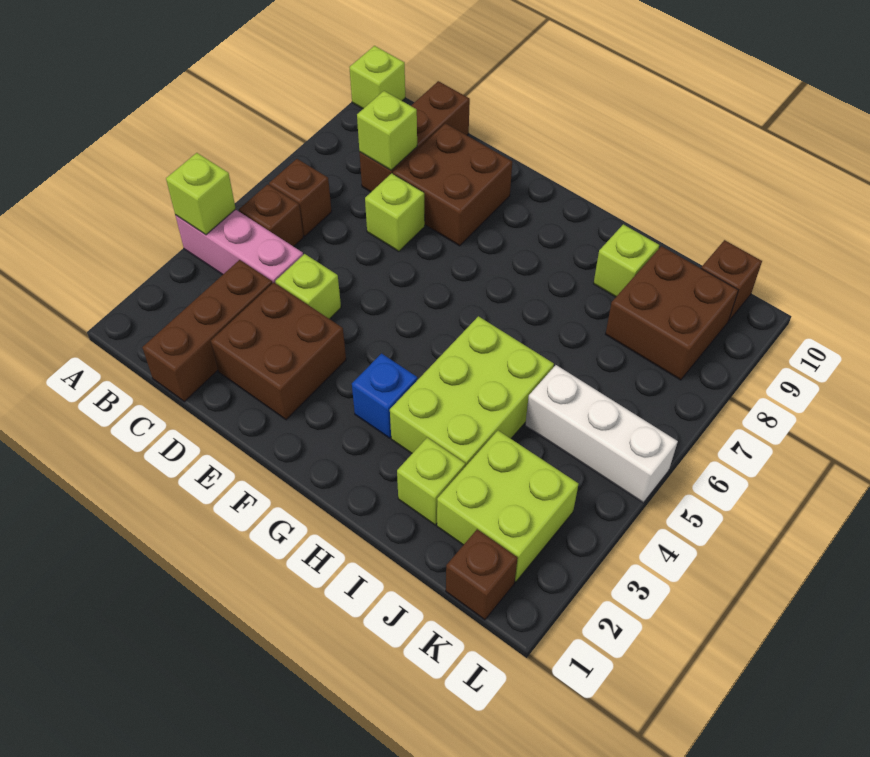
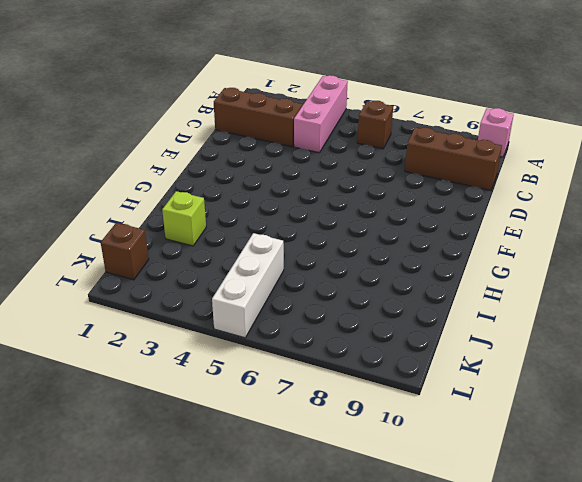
pink brick A10 level 1 -> lime brick A10 level 1
none -> brown brick B5 level 1
none -> brown brick D2:E3 level 1
none -> lime brick D4 level 1

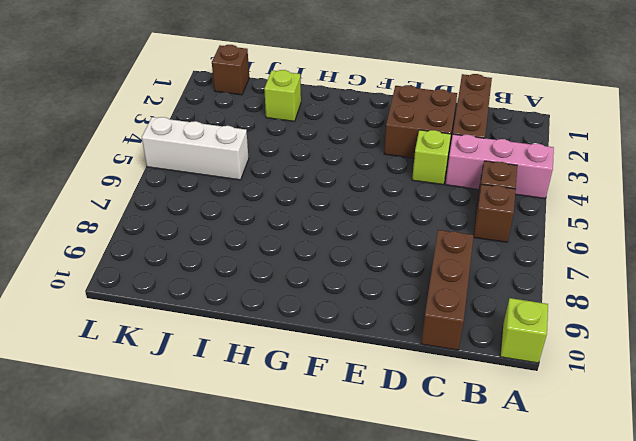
none -> lime brick D7 level 1
none -> brown brick D8:E9 level 1
none -> blue brick G3 level 1

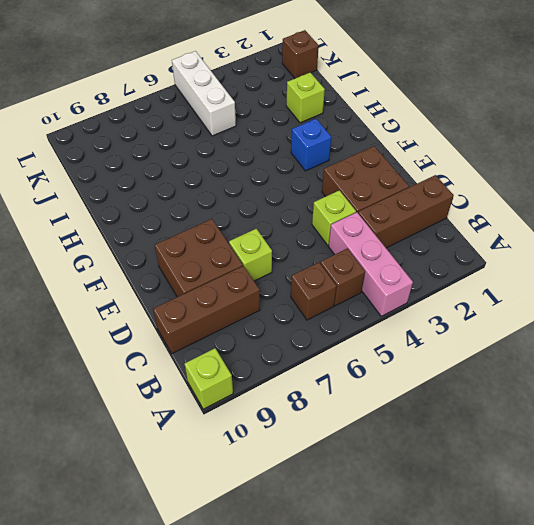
none -> lime brick H3:I5 level 1
none -> lime brick I9 level 1
none -> lime brick J2:K3 level 1

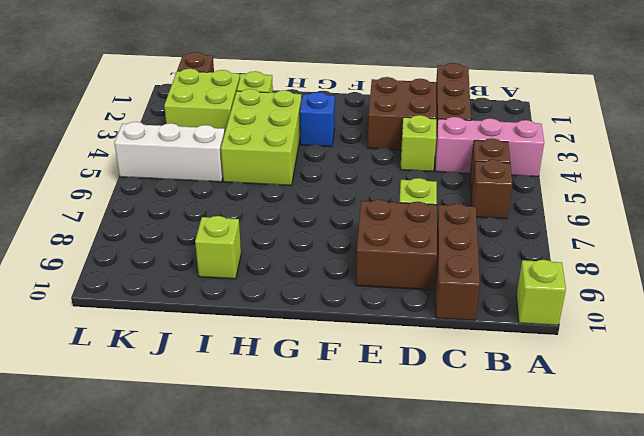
none -> brown brick J8:K9 level 1
none -> brown brick K10 level 1
none -> lime brick A4 level 2

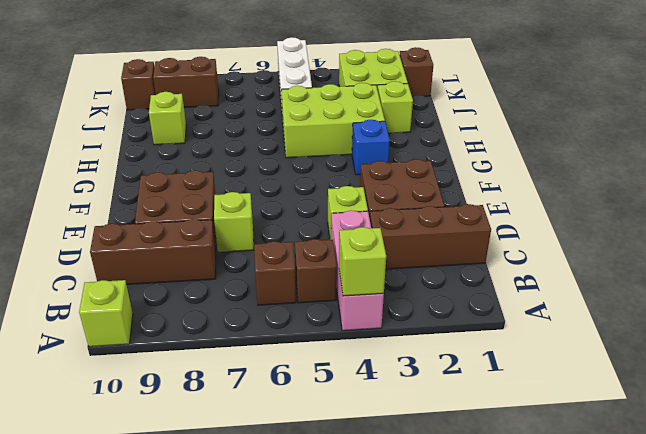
brown brick K8:K9 level 1 -> brown brick J8:K9 level 1
none -> lime brick C8 level 2

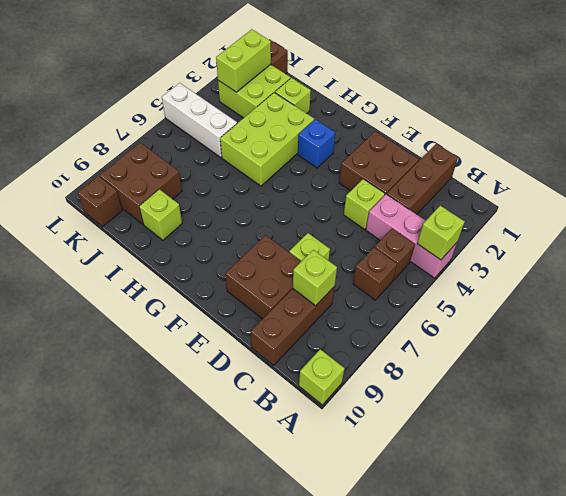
lime brick K2:K3 level 2 -> none

